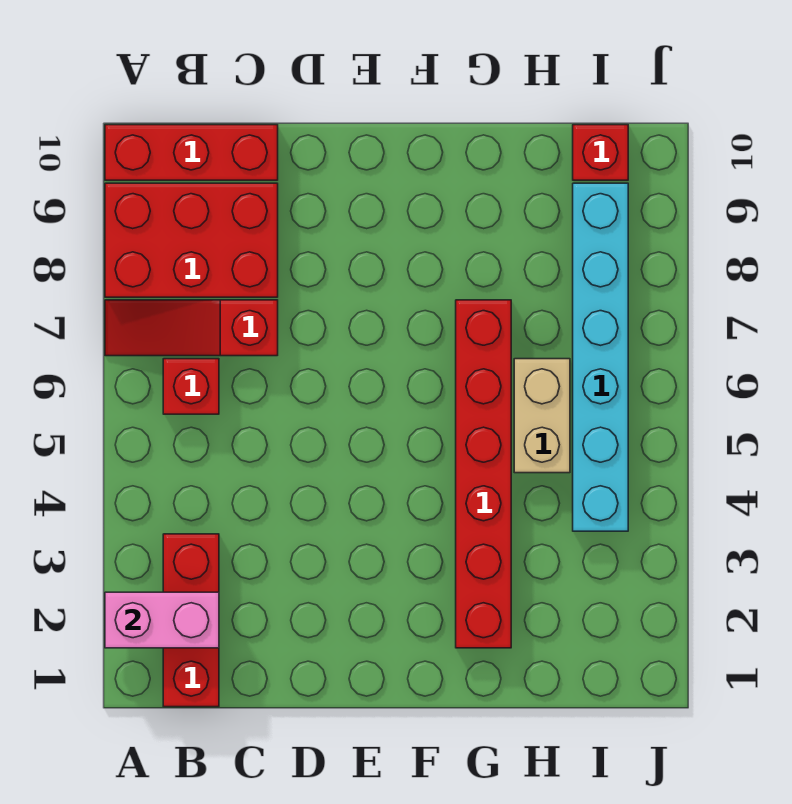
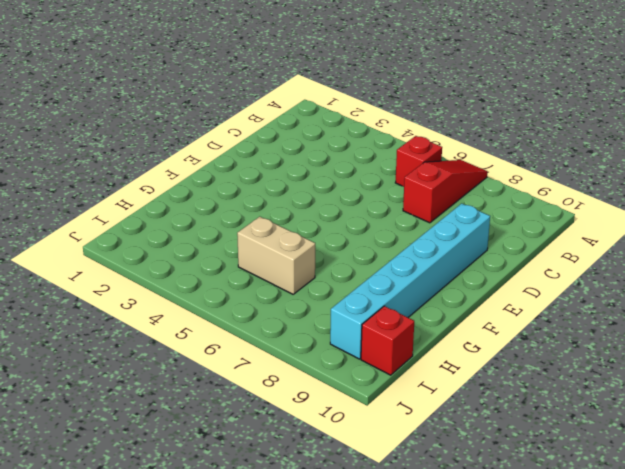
cyan brick D9:I9 level 1 -> cyan brick I4:I9 level 1
none -> red brick A8:C9 level 1
none -> red brick A10:C10 level 1

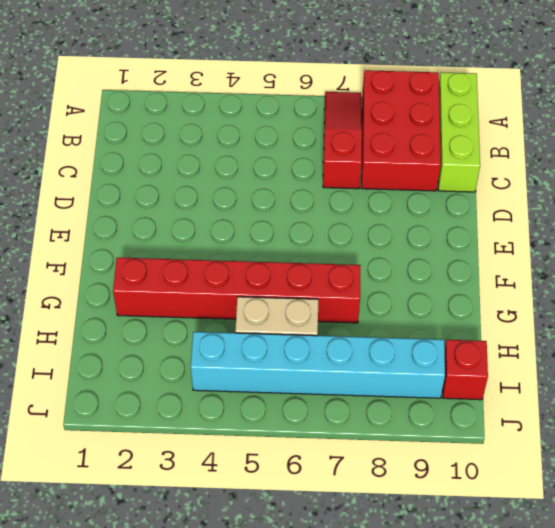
lime brick A10:C10 level 1 -> red brick A10:C10 level 1
none -> red brick B1:B3 level 1
none -> red brick B6 level 1

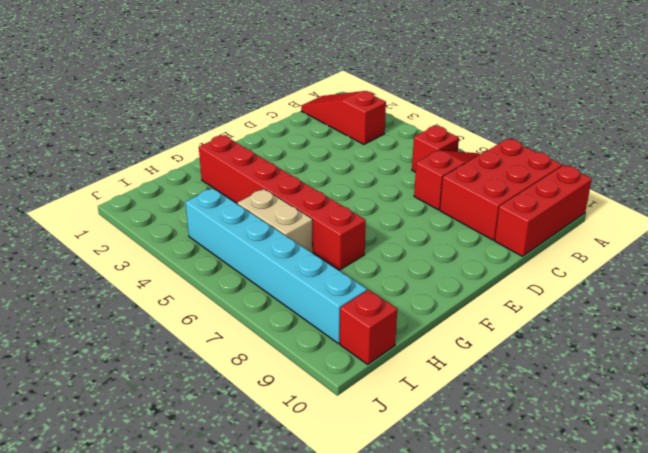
red slope B1:B3 level 1 top 3 -> red brick B1:B3 level 1
none -> pink brick A2:B2 level 2

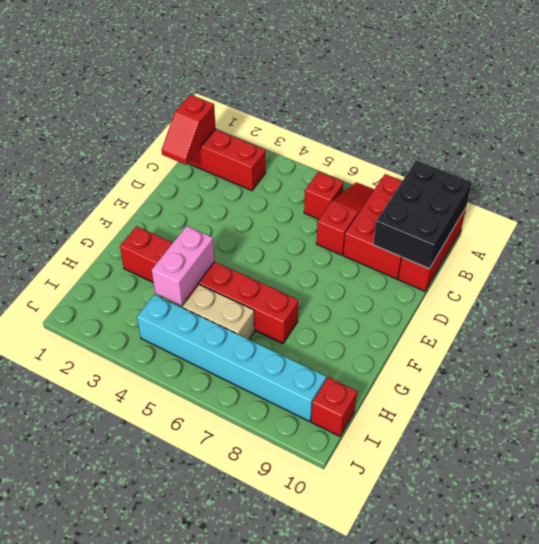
black brick A9:C10 level 2 -> none
red slope B1:C1 level 2 top B -> none
pink brick G4:H4 level 2 -> pink brick A2:B2 level 2

